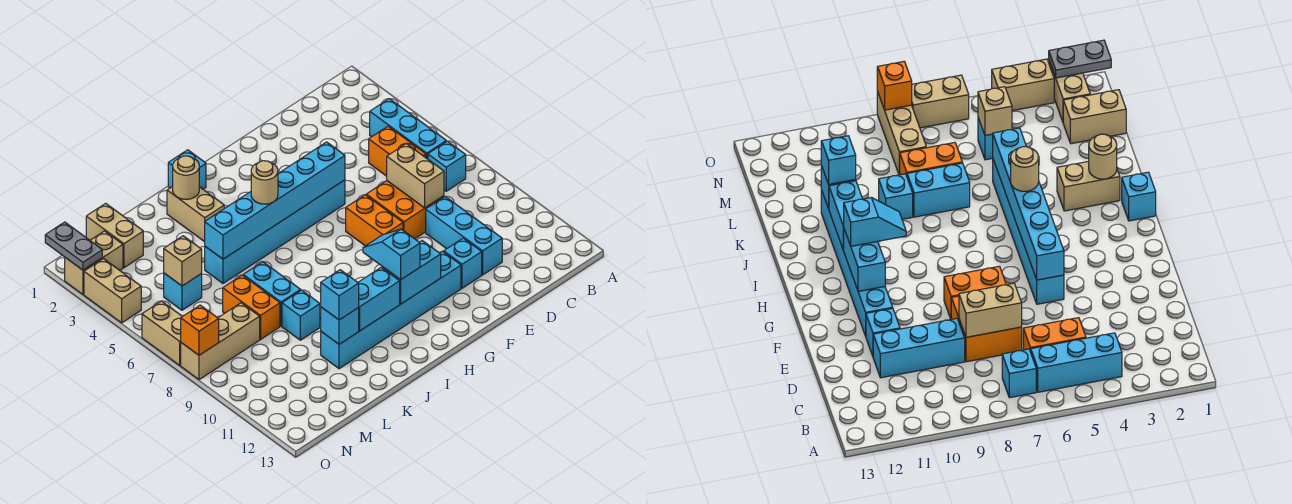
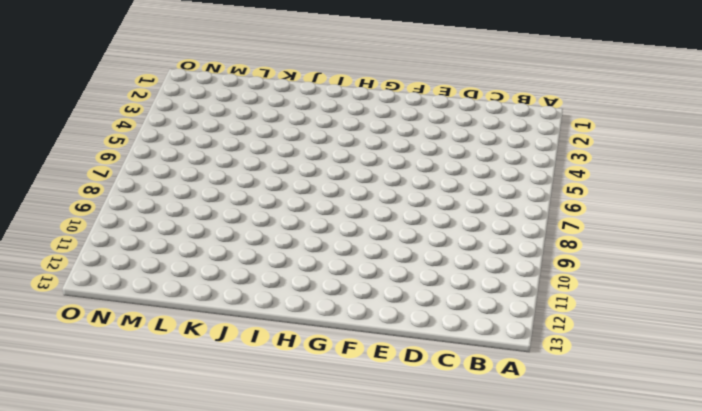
none -> cyan brick B4:B6 level 1
none -> cyan brick B7 level 1
none -> orange brick C5:C6 level 1
none -> orange brick D7:E8 level 1

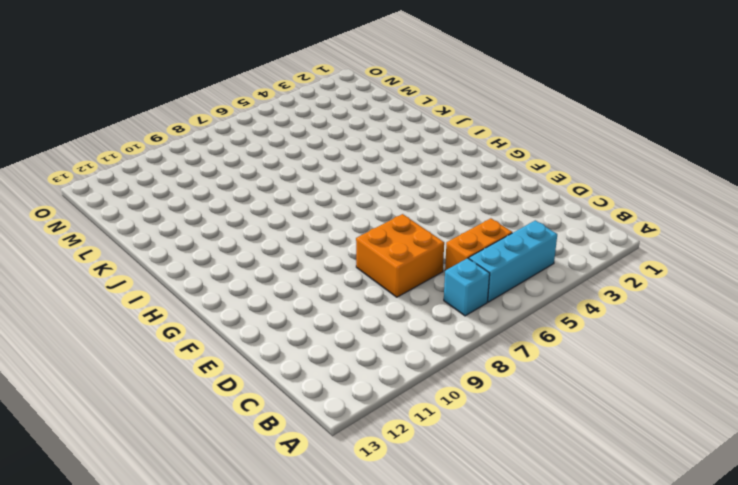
none -> cyan brick D9:D11 level 1
none -> cyan brick E11 level 1
none -> cyan brick F5:K5 level 1
none -> orange brick F7:F8 level 1

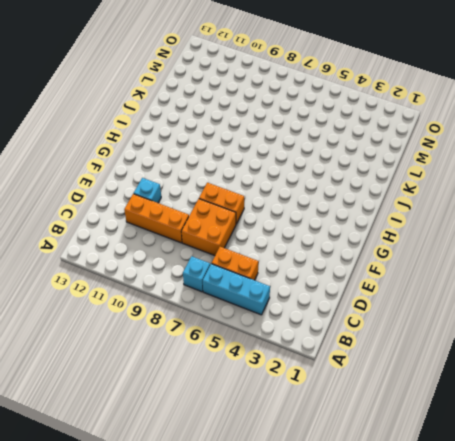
orange brick D9:D11 level 1 -> cyan brick D9:D11 level 1
none -> cyan brick F5:K5 level 1
none -> cyan brick F11:K11 level 1
none -> cyan brick I1 level 1
none -> tan brick J2:J3 level 1

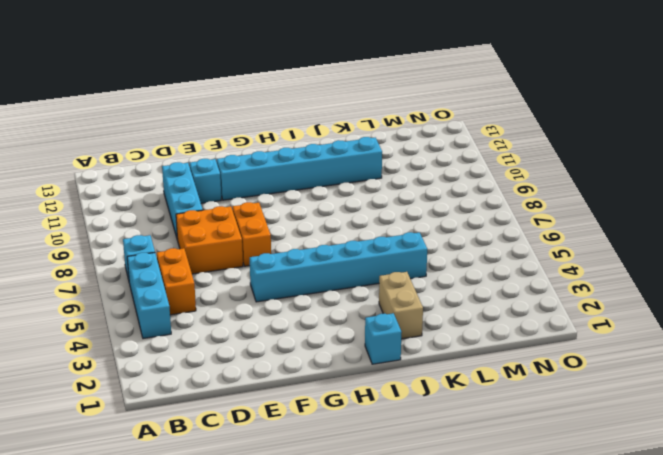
none -> cyan brick K7:K8 level 1
none -> cyan brick K9 level 1
none -> orange brick L7:L8 level 1
none -> tan brick M1:M2 level 1

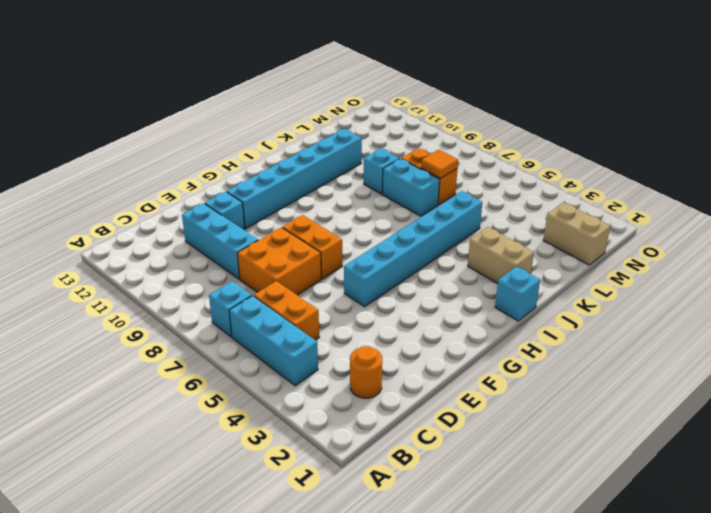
orange round brick C2 level 1 -> none
orange tile L7 level 2 -> none
none -> cyan brick M5 level 1
none -> tan brick M8:O8 level 1
none -> tan brick N2:O2 level 1
none -> tan brick O3:O4 level 1

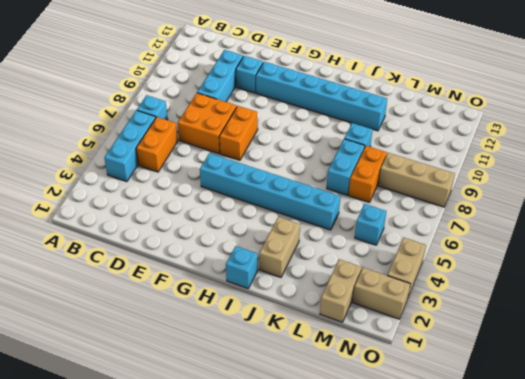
none -> tan brick O6:O7 level 1
none -> tan brick D7:D8 level 2
none -> cyan brick F5:K5 level 2
none -> cyan brick G11:H11 level 2

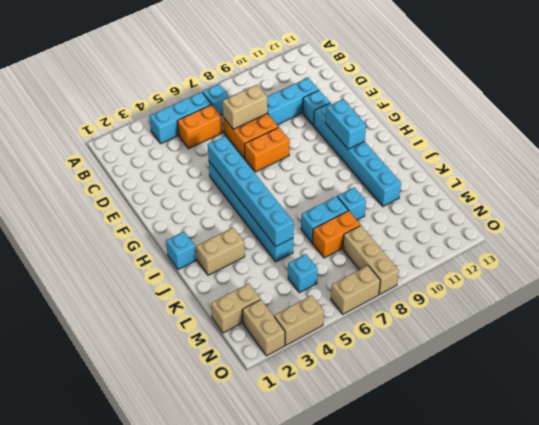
none -> cyan brick I11:J11 level 2
none -> tan round brick J2 level 2
none -> cyan brick K11 level 2
none -> tan brick M5 level 2

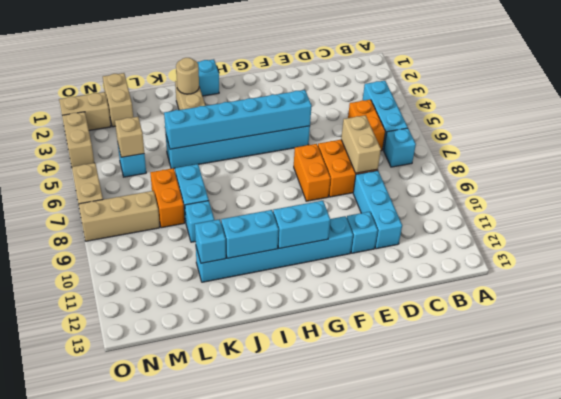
none -> grey plate O1:O2 level 2
none -> orange brick O8 level 2
none -> cyan slope H10:H11 level 3 top 11
none -> tan round brick I5 level 3

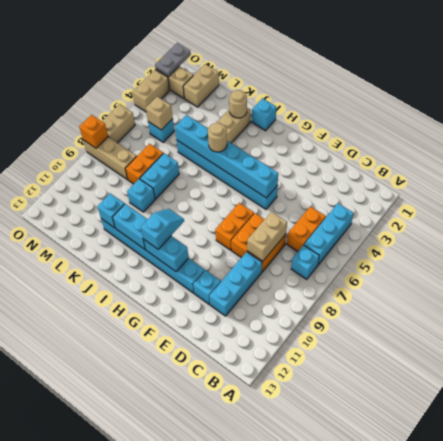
none -> cyan brick K11 level 3

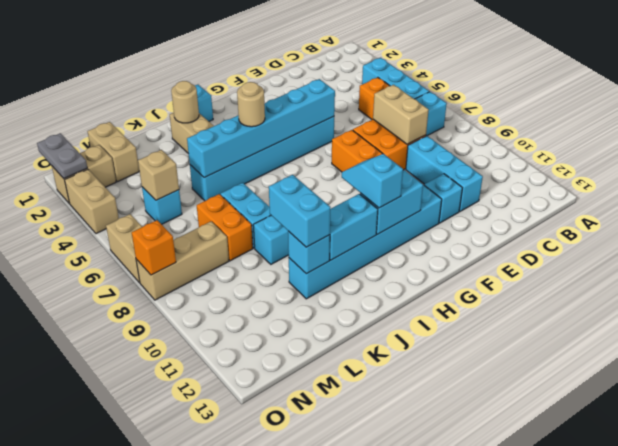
cyan brick K10:K11 level 3 -> cyan brick K11 level 3

